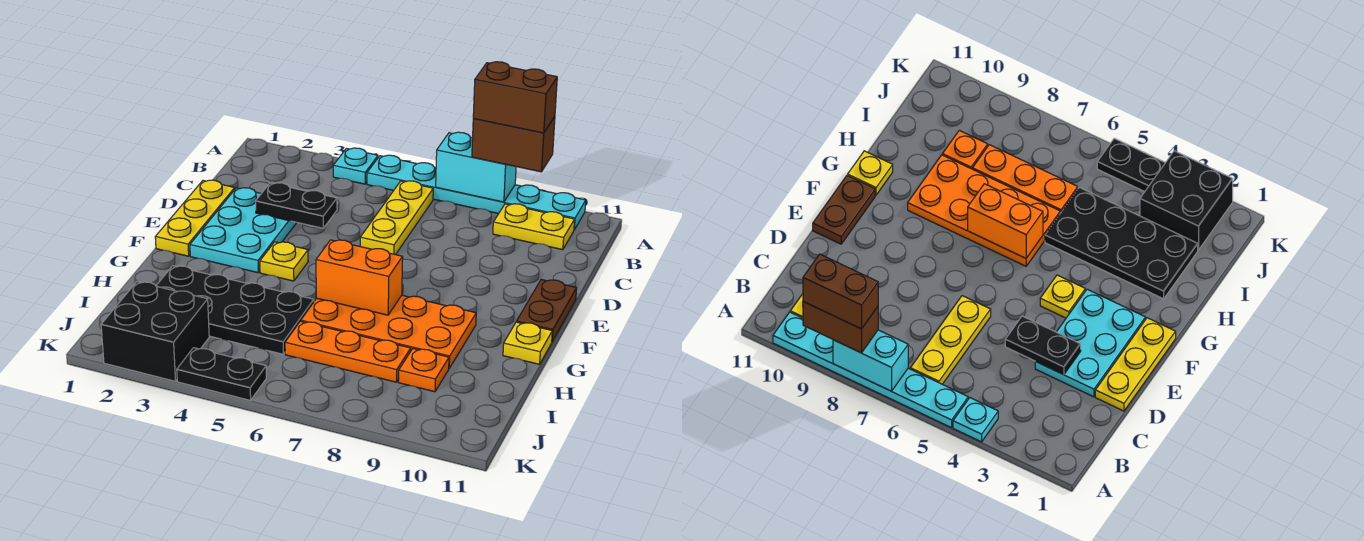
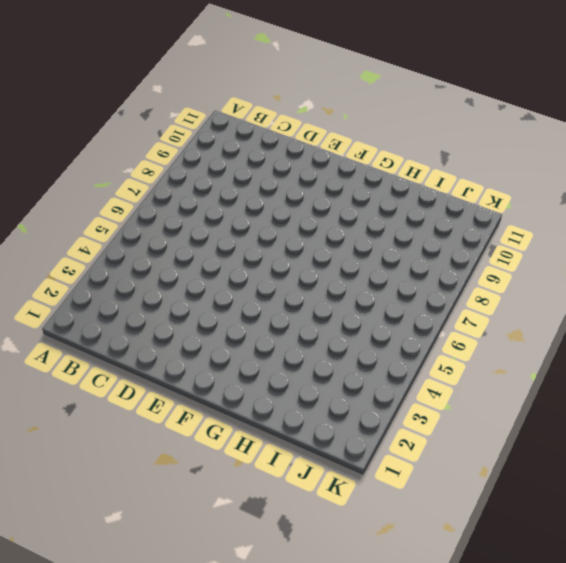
none -> cyan plate A4 level 1
none -> cyan plate A5:A10 level 1
none -> yellow plate B6:D6 level 1

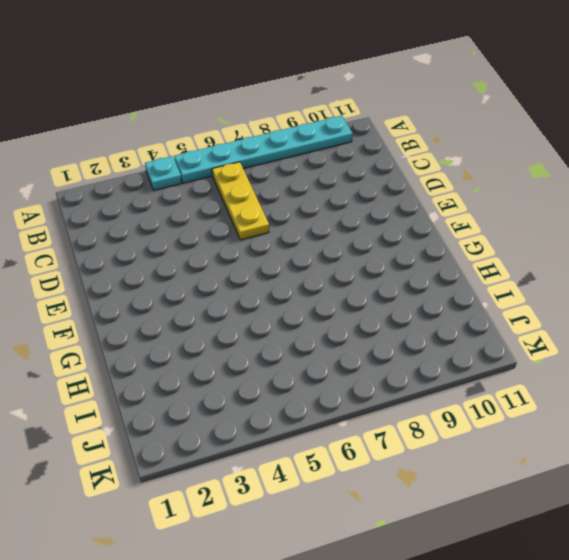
none -> yellow plate B9:B10 level 1
none -> yellow plate D1:F1 level 1
none -> cyan plate D2:F3 level 1

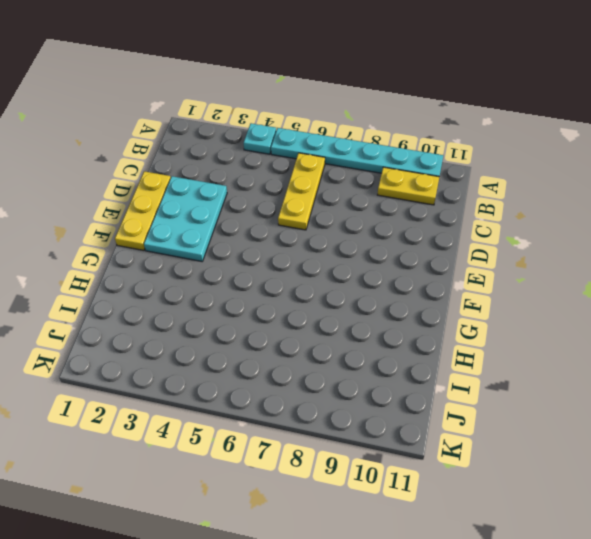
none -> brown plate E11:F11 level 1
none -> yellow plate F4 level 1
none -> orange plate G6:H9 level 1

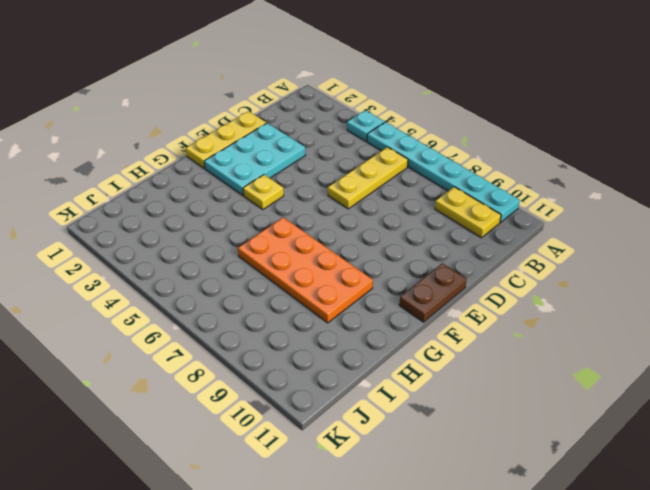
none -> yellow plate G11 level 1
none -> black plate H2:I5 level 1
none -> orange plate I6:I8 level 1

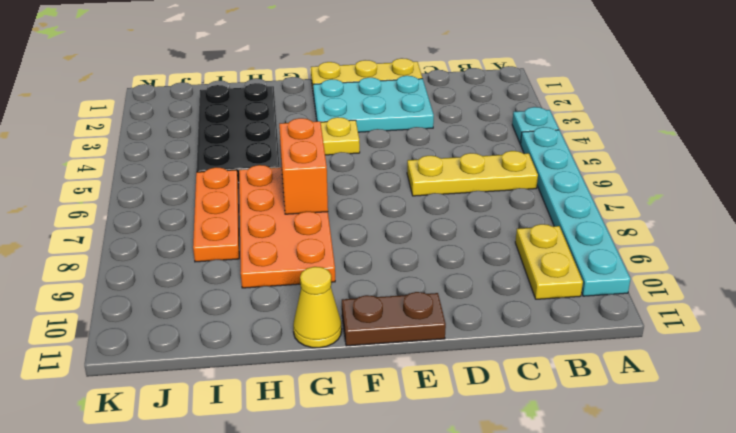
yellow cone G11 level 1 -> yellow plate G11 level 1
none -> orange plate I9 level 1
none -> black brick J2:K3 level 1
none -> black plate K4:K5 level 1

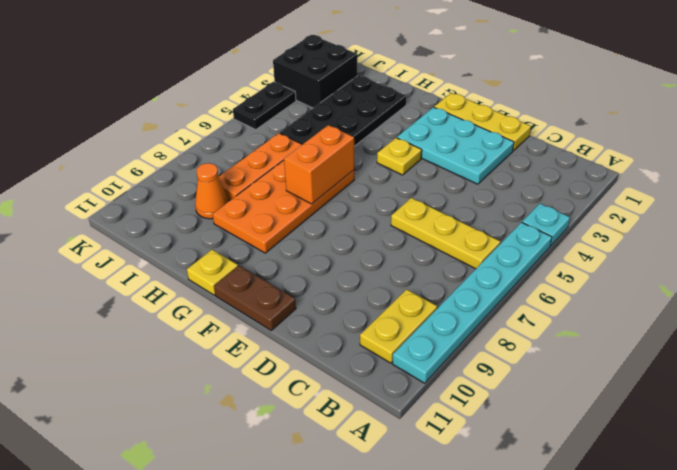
orange cone I9 level 1 -> orange plate I9 level 1
none -> cyan brick A7:A8 level 2
none -> black plate D3:D4 level 2
none -> brown brick A8:A9 level 3

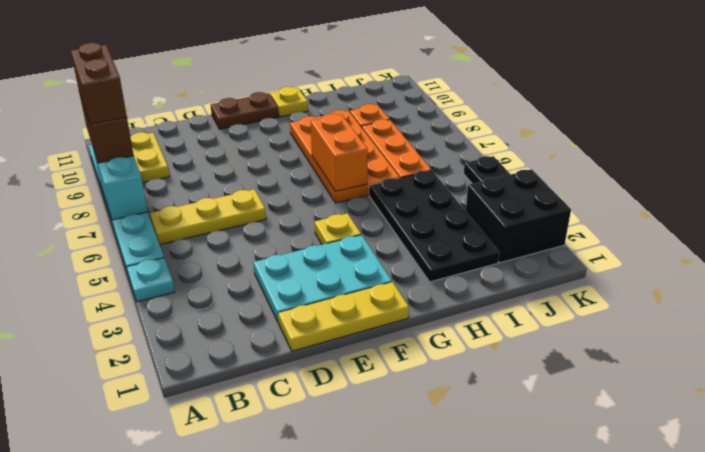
none -> black plate D3:D4 level 2

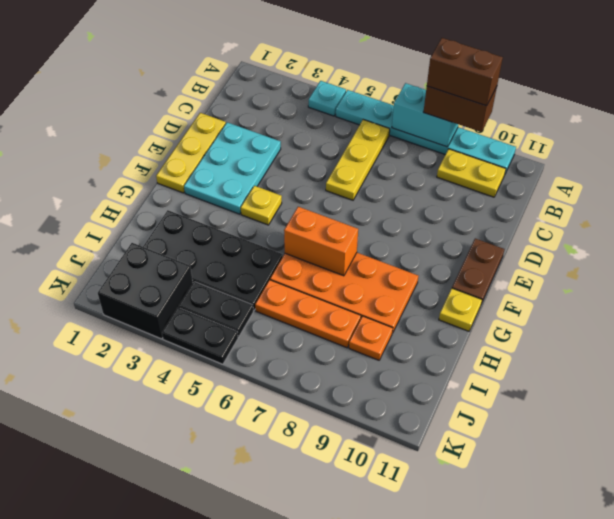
black plate J4:J5 level 1 -> black plate D3:D4 level 2

